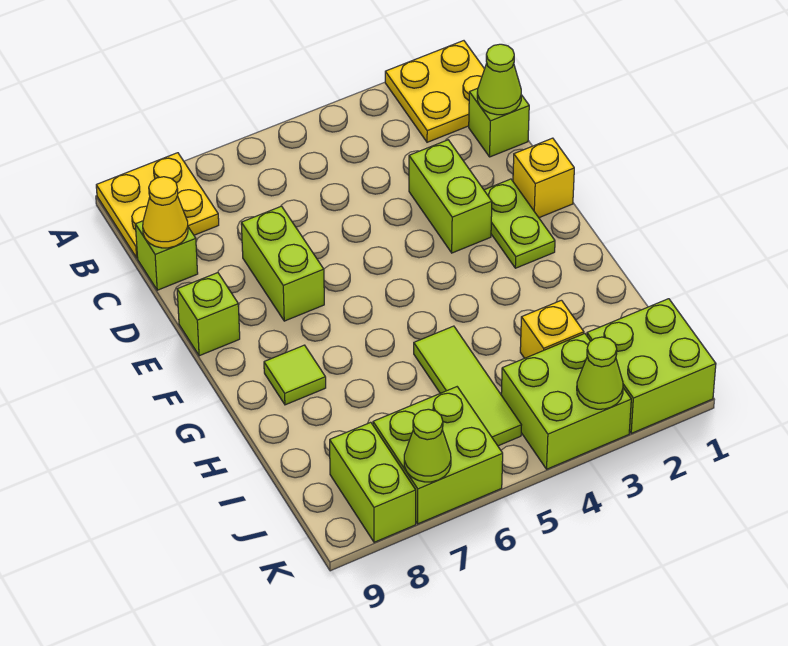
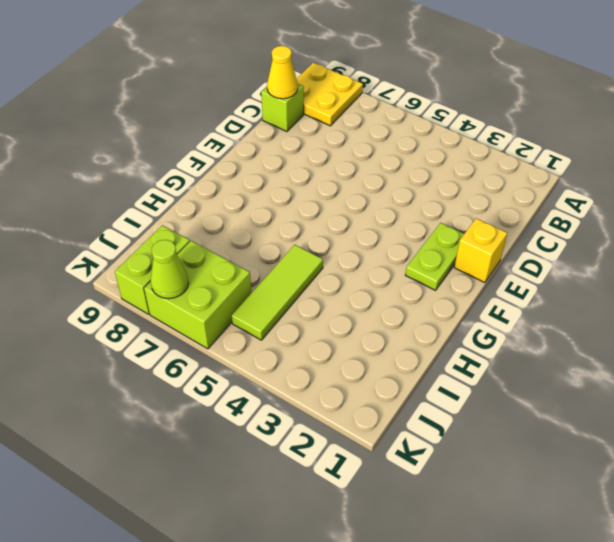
none -> yellow plate A1:B2 level 1
none -> lime brick C1 level 1
none -> lime brick D3:E3 level 1

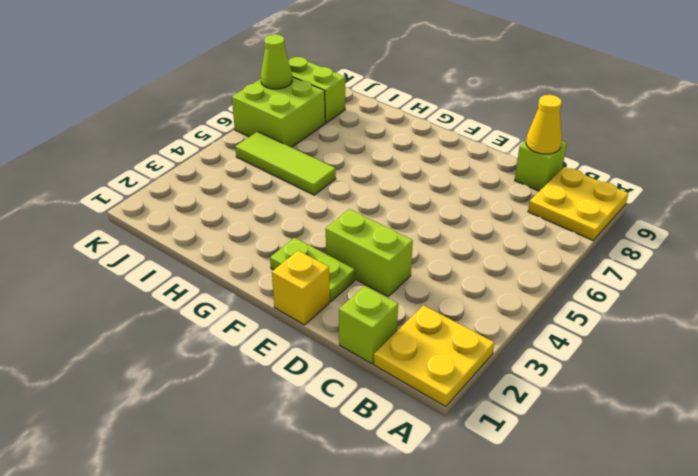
none -> lime brick D7:E7 level 1
none -> lime brick E9 level 1
none -> lime tile G8 level 1

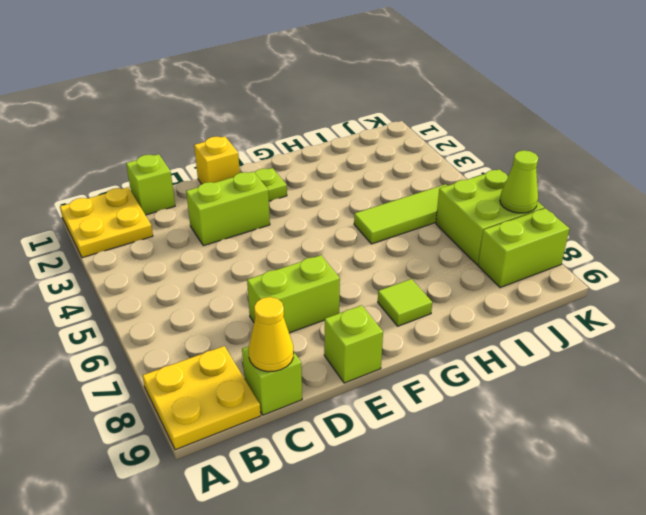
none -> yellow brick I3 level 1
none -> lime brick J1:K2 level 1
none -> lime brick J3:K4 level 1

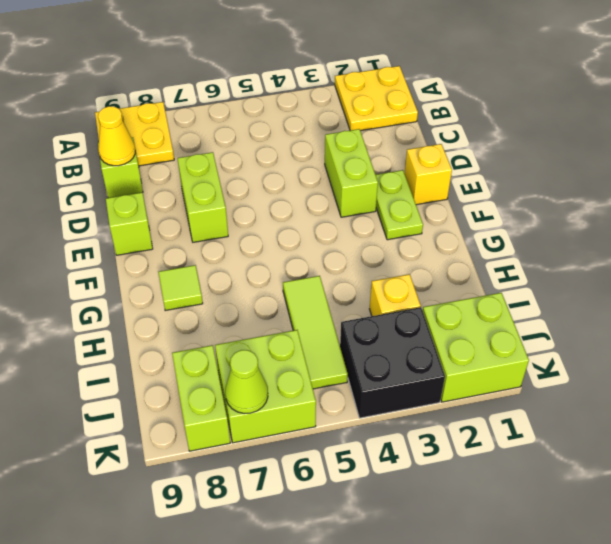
black brick J3:K4 level 1 -> lime brick J3:K4 level 1
none -> lime brick C1 level 1
none -> lime cone C1 level 2
none -> lime cone K3 level 2

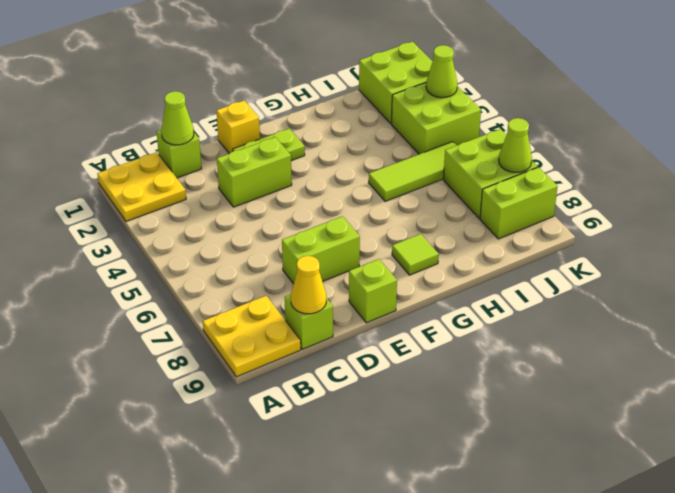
none -> yellow brick I3 level 1

